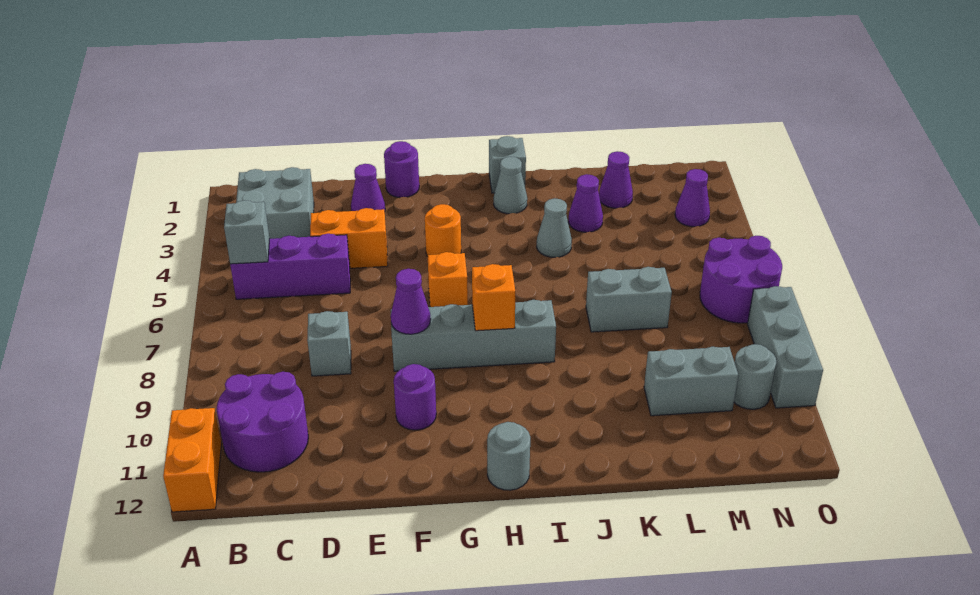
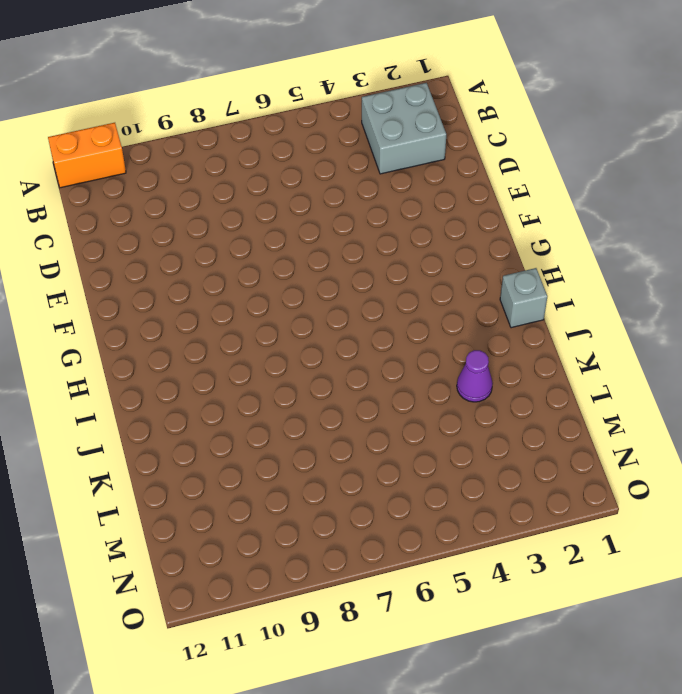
none -> purple brick B5:D5 level 1
none -> purple round brick B10:C11 level 1
none -> orange brick D4:E4 level 1

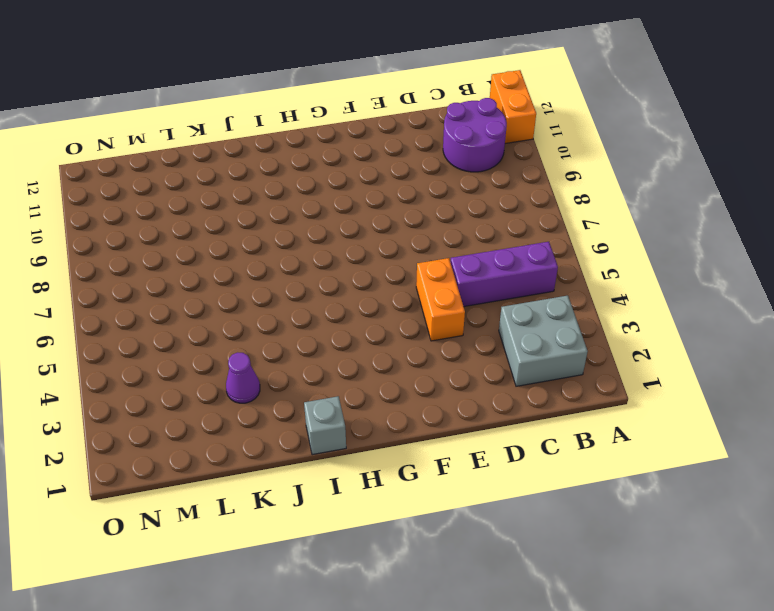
orange brick E4:E5 level 1 -> orange brick D4:E4 level 1
none -> grey brick D8 level 1
none -> purple cone E2 level 1
none -> purple round brick F1 level 1

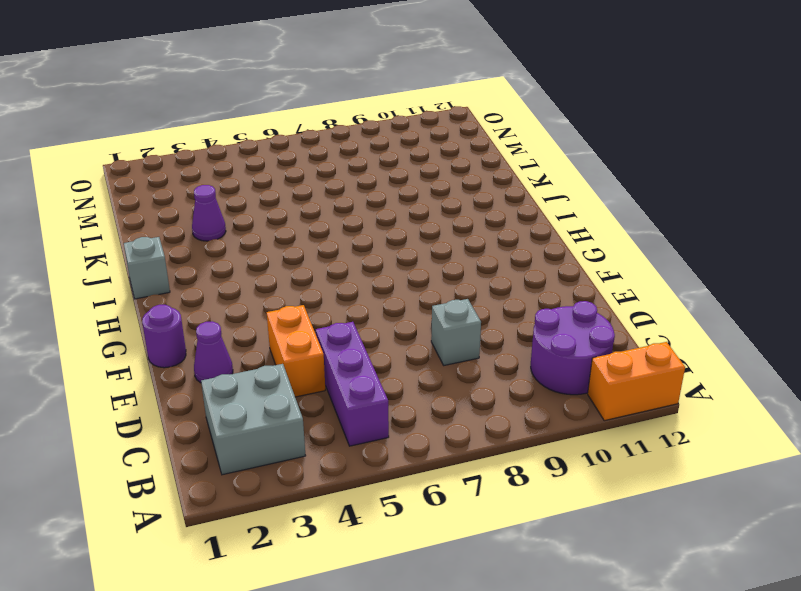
none -> grey brick F8:I8 level 1
none -> purple round brick F10 level 1
none -> orange round brick G4 level 1

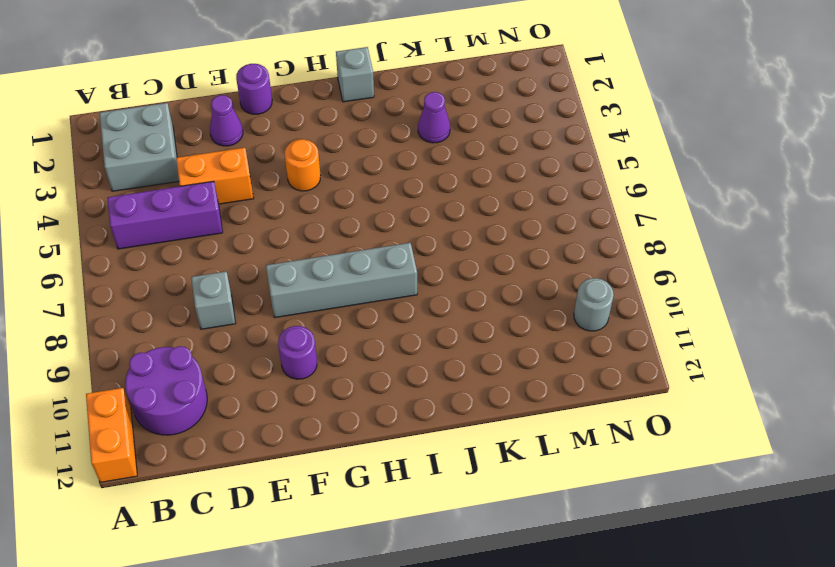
none -> orange brick G6 level 1
none -> grey round brick H12 level 1
none -> grey cone I2 level 1

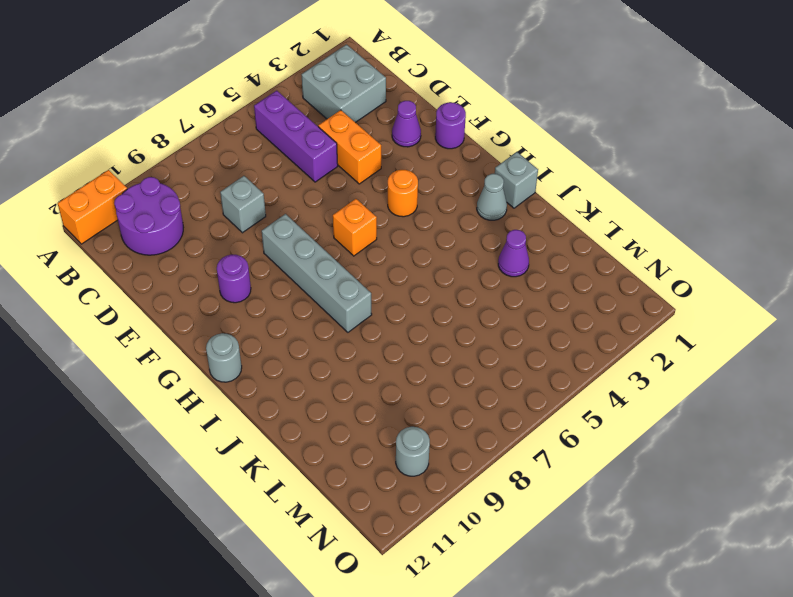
none -> grey cone J4 level 1
none -> grey brick K7:L7 level 1
none -> purple cone L2 level 1

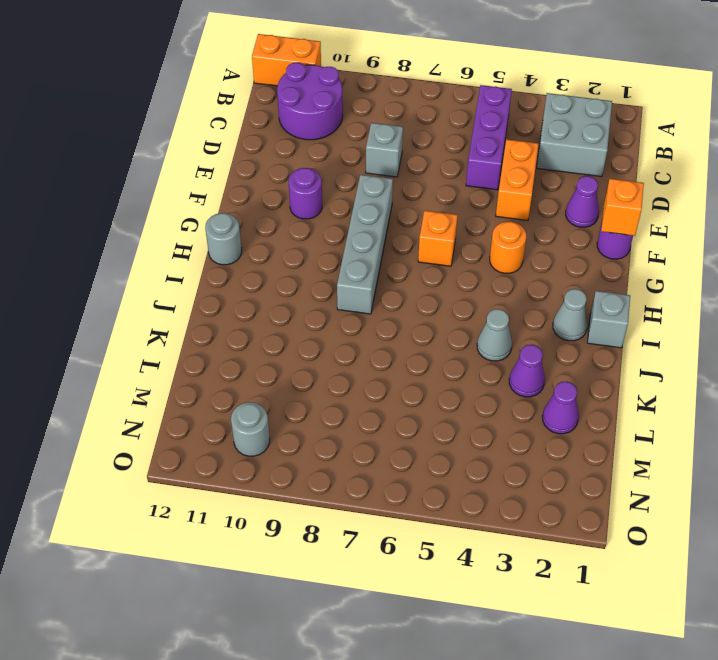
orange brick F1 level 2 -> orange brick H8 level 2
none -> grey brick K7:L7 level 1
none -> grey brick L10:M10 level 1
none -> purple cone N3 level 1

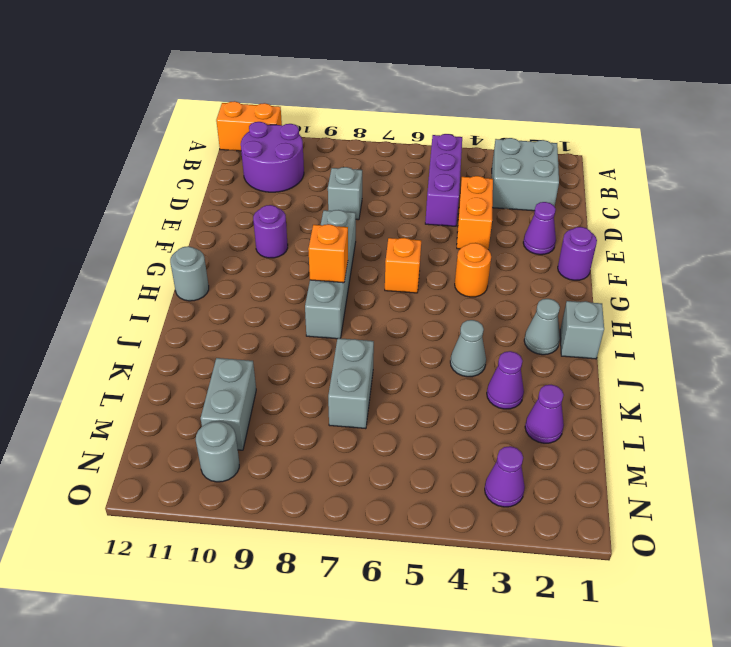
none -> purple round brick N6:O7 level 1
none -> grey brick O8:O10 level 1
none -> grey brick B5 level 2

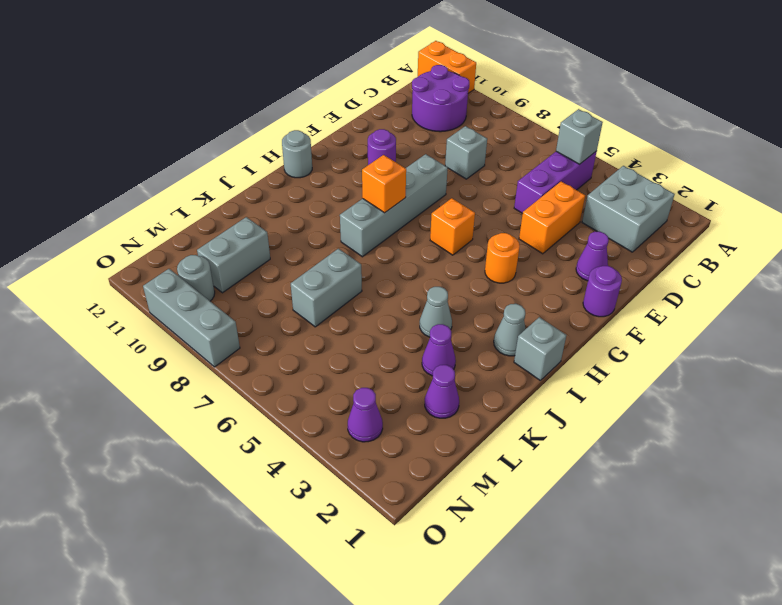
none -> purple round brick N6:O7 level 1
none -> purple cone F8 level 2

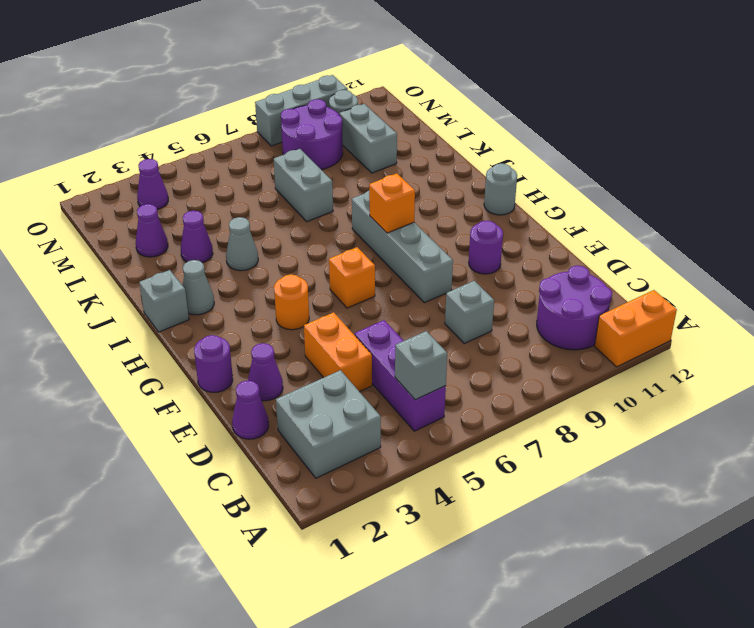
purple cone D1 level 1 -> purple cone F8 level 2
purple round brick M8:N9 level 1 -> purple round brick N6:O7 level 1

